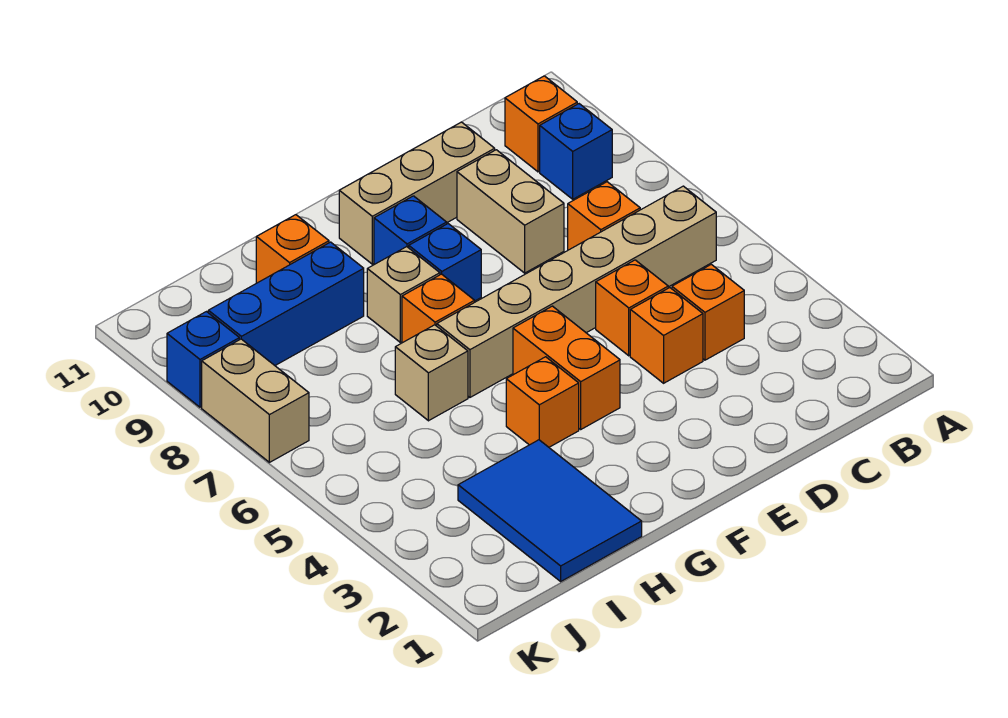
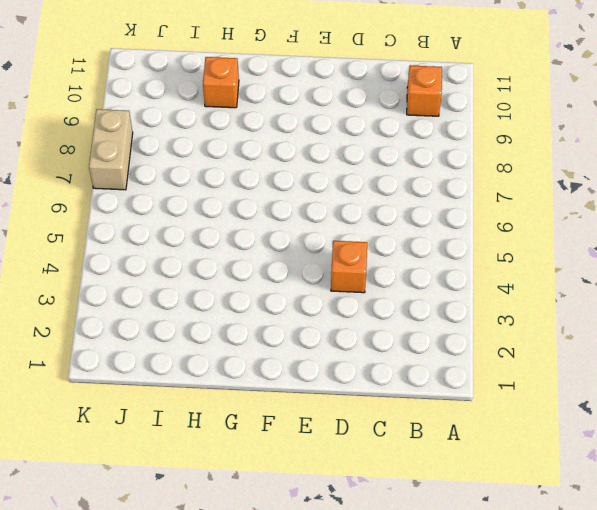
none -> tan brick B6:G6 level 1
none -> blue brick B9 level 1
none -> orange brick C4 level 1

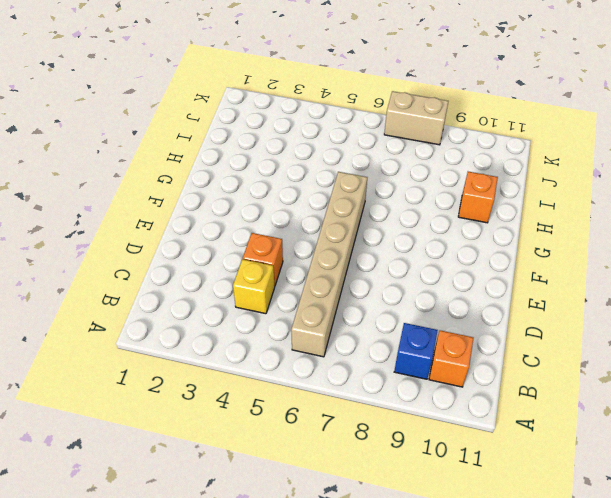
yellow brick C4 level 1 -> orange brick C4 level 1
none -> orange brick C7 level 1
none -> orange brick D5 level 1
none -> tan brick D8:D9 level 1

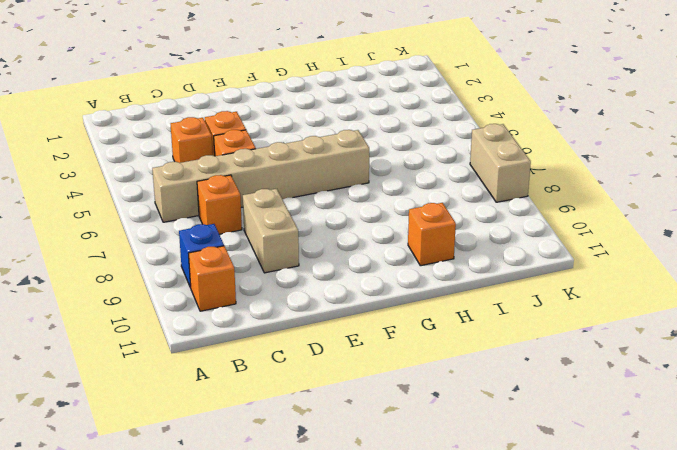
none -> tan brick D10:F10 level 1
none -> orange brick F4:F5 level 1
none -> blue brick F8 level 1

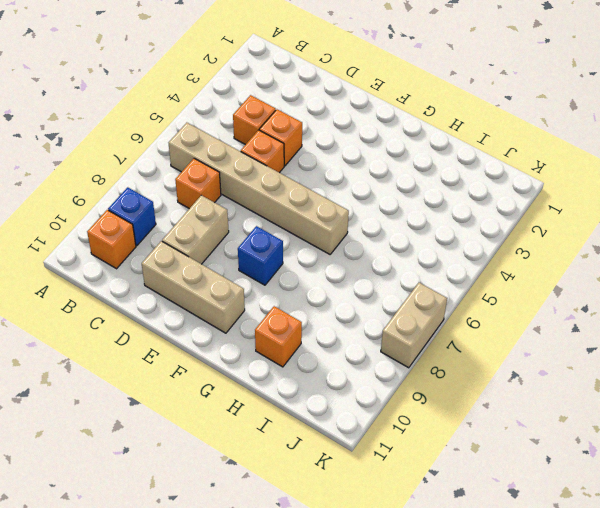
none -> orange brick F4:F5 level 1
none -> blue brick F9 level 1
none -> orange brick G4 level 1

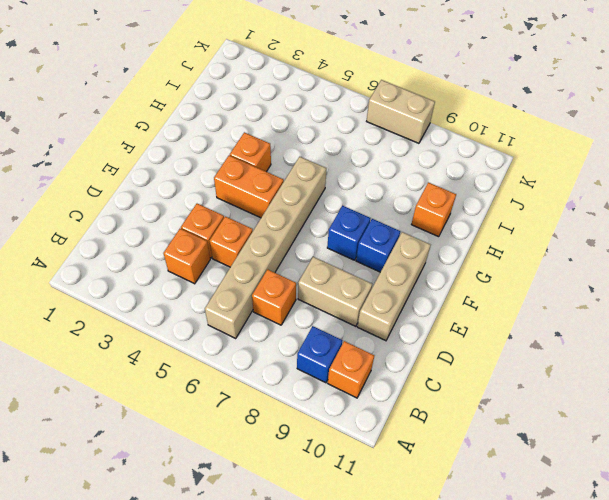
none -> orange brick G7 level 1
none -> tan brick G8 level 1
none -> blue tile H1:I3 level 1

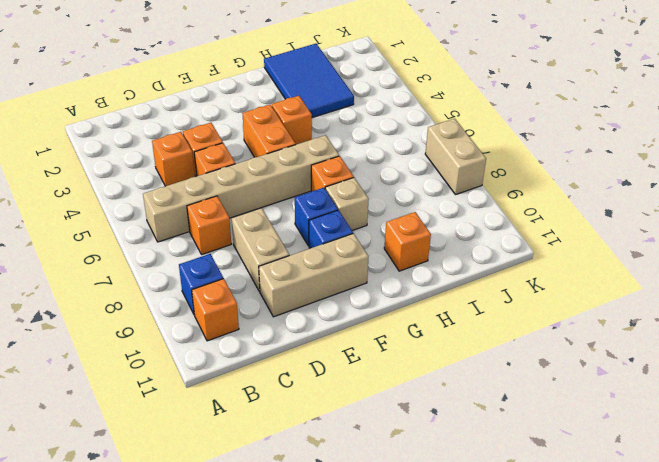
none -> tan brick H6 level 1
none -> blue brick H9:J9 level 1
none -> blue brick K9 level 1

